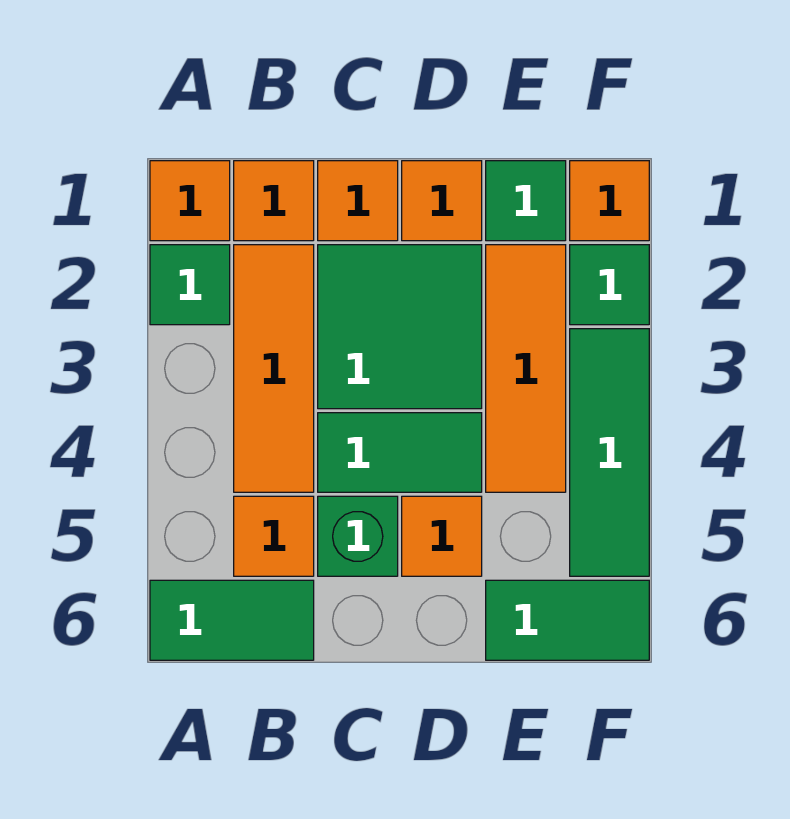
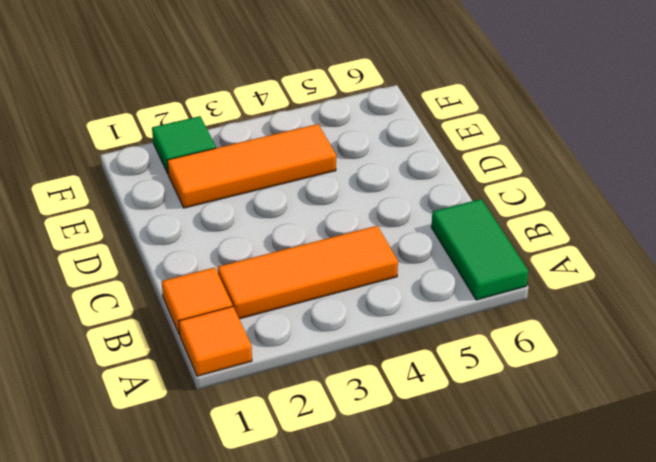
none -> green tile A2 level 1
none -> orange tile B5 level 1
none -> orange tile C1 level 1

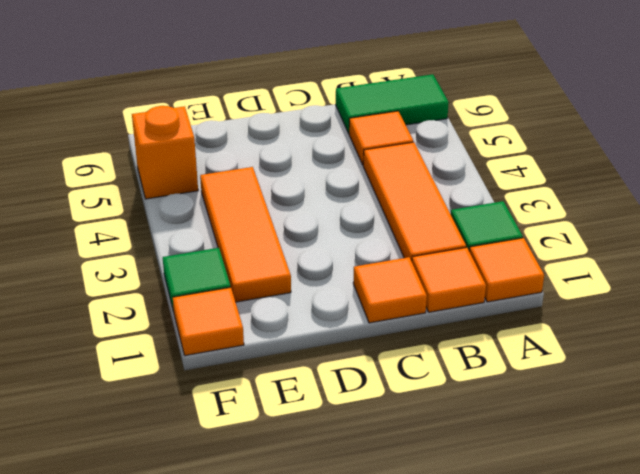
orange brick F5 level 1 -> green tile F3:F5 level 1
none -> green tile C2:D3 level 1
none -> green tile C4:D4 level 1
none -> green brick C5 level 1

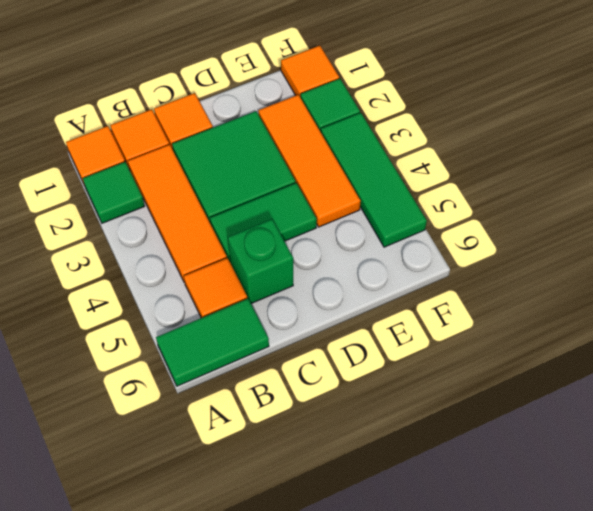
none -> orange tile D1 level 1
none -> orange tile D5 level 1
none -> green tile E1 level 1

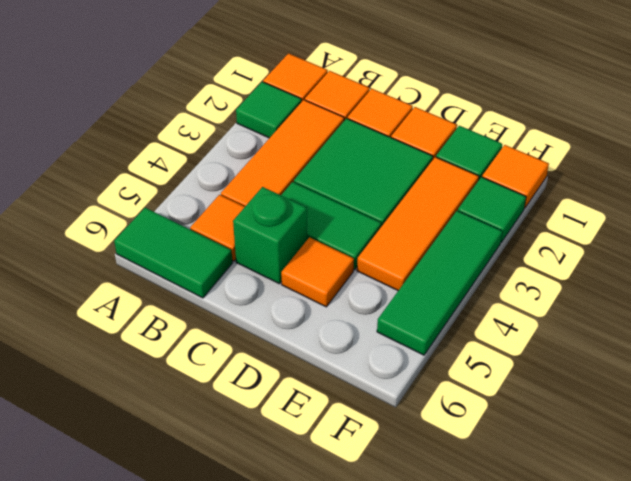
none -> green tile E6:F6 level 1

